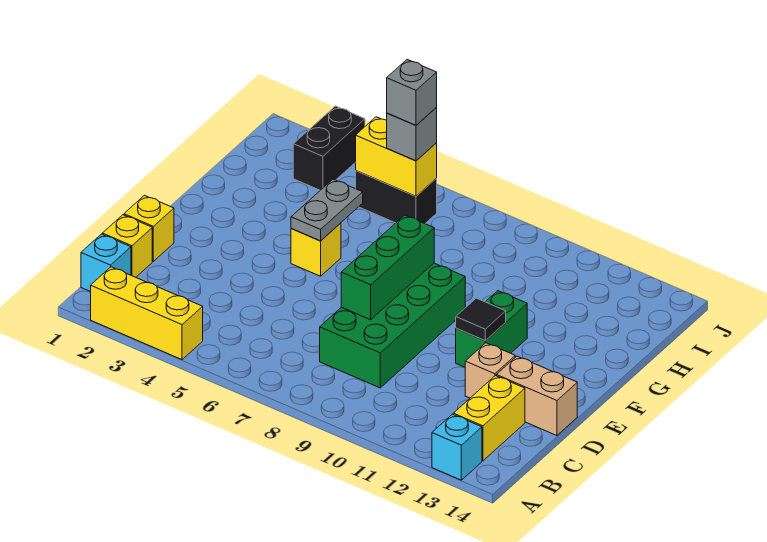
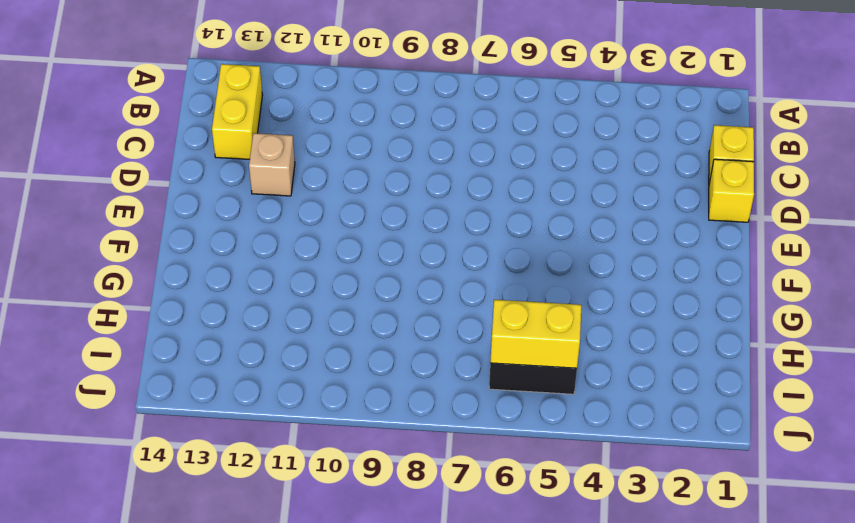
none -> yellow brick A2:A4 level 1
none -> cyan brick A13 level 1
none -> cyan brick B1 level 1

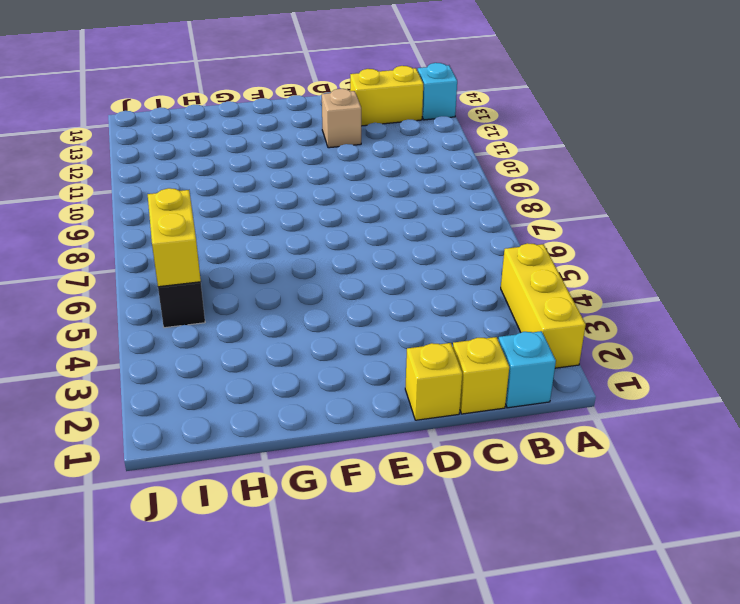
none -> green brick C8:F9 level 1
none -> tan brick D13:D14 level 1
none -> green brick E11:F11 level 1

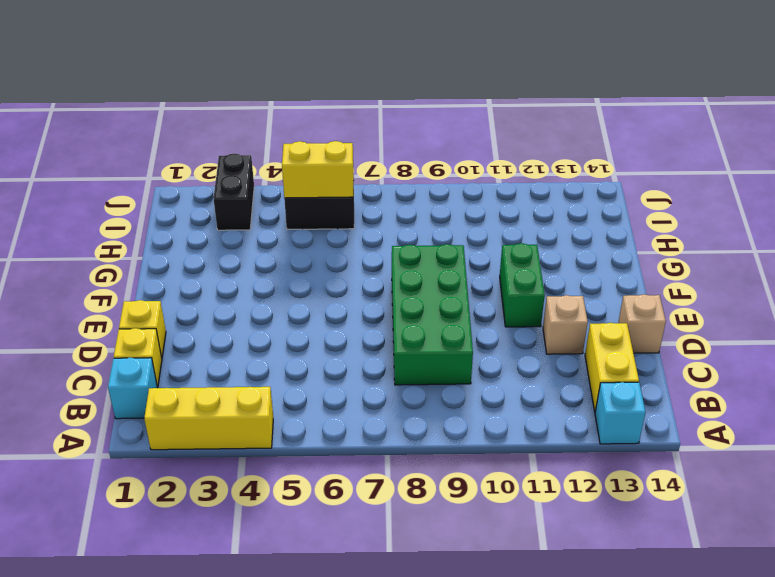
tan brick D14 level 1 -> tan brick D13:D14 level 1
none -> yellow brick F5 level 1
none -> green brick D8:F8 level 2
none -> black tile E11 level 2

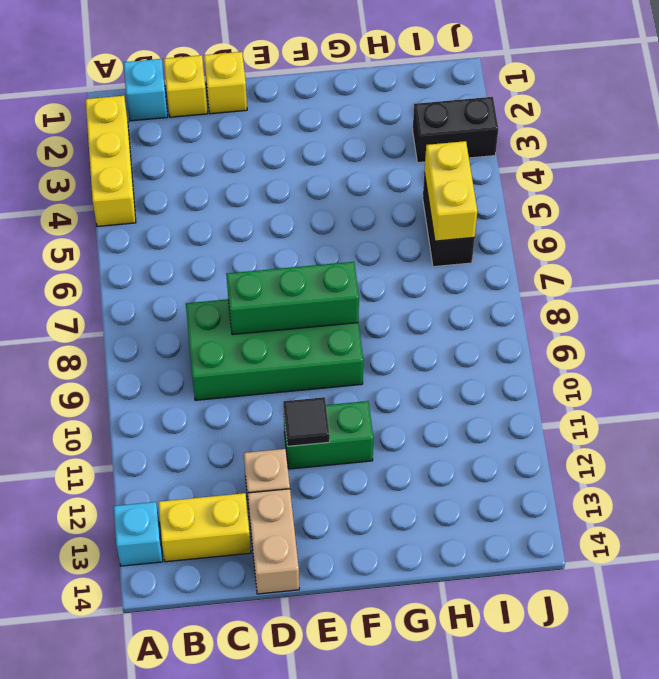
none -> yellow brick F5 level 1
none -> grey plate F5:G5 level 2
none -> grey brick I6 level 3

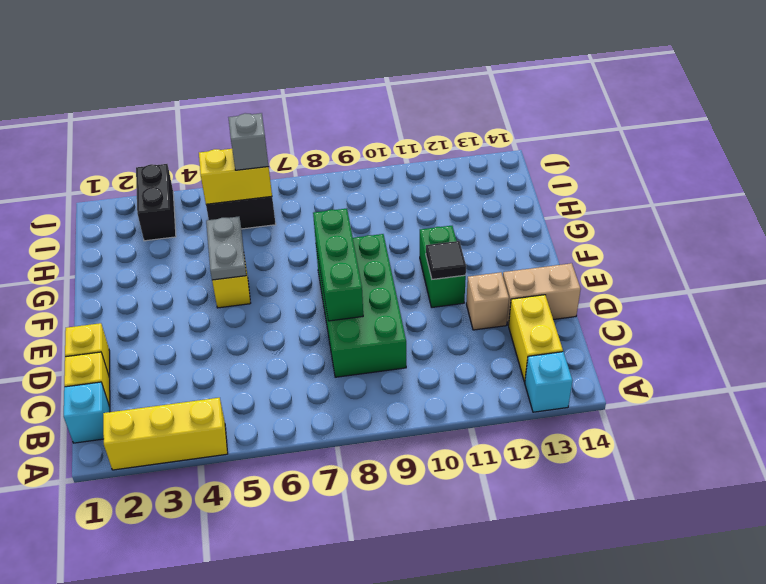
none -> grey brick I6 level 4

